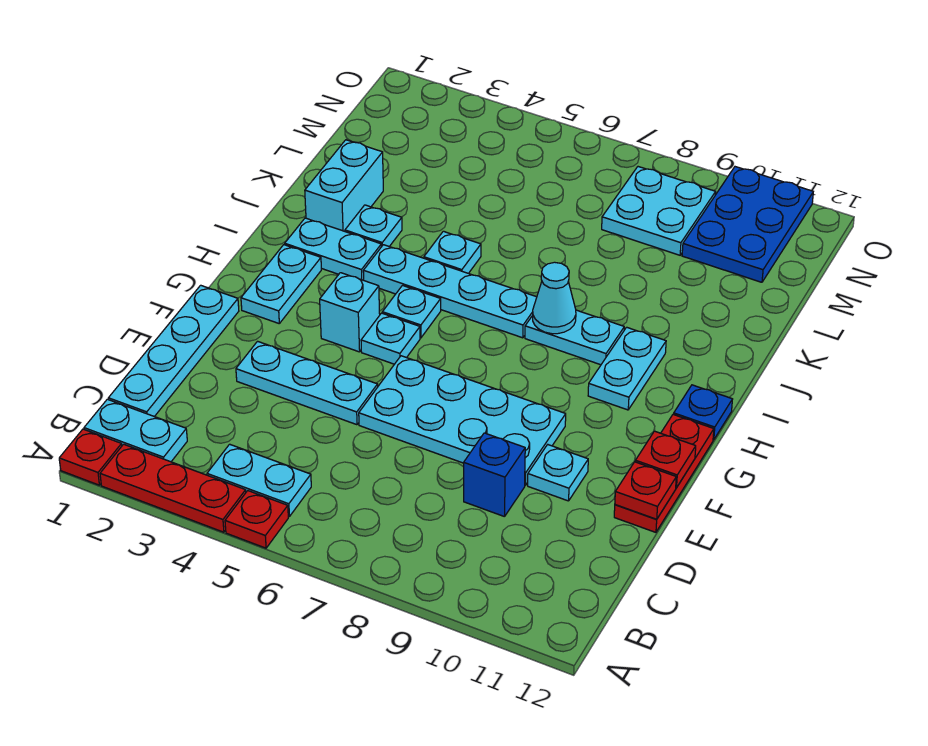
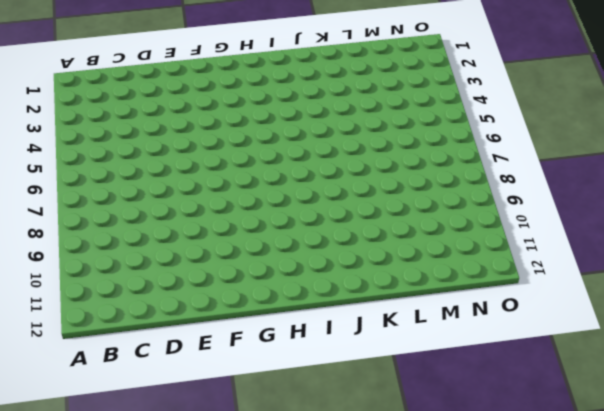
none -> red plate A1 level 1
none -> red plate A2:A4 level 1
none -> red plate A5 level 1

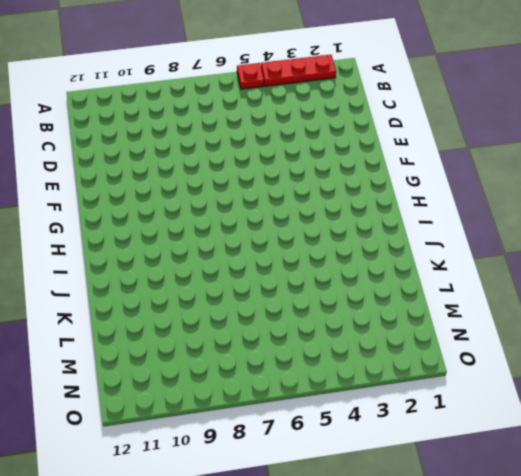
none -> red plate A1 level 1
none -> cyan plate B1:B2 level 1
none -> cyan plate B4:B5 level 1

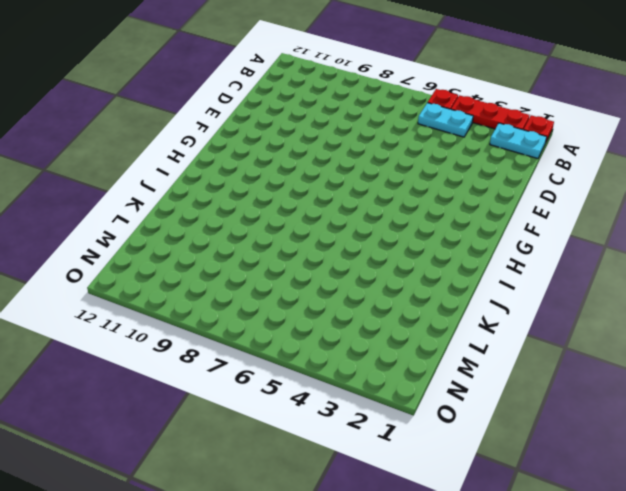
none -> cyan plate C1:F1 level 1
none -> blue brick D9 level 1
none -> cyan plate E3:E5 level 1

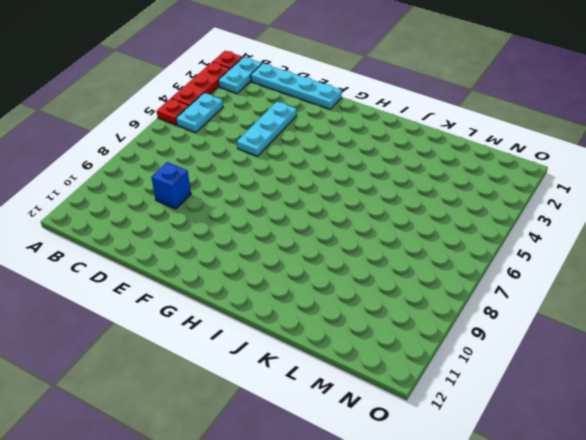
none -> cyan plate E6:F9 level 1
none -> cyan plate E10 level 1
none -> red plate E12:G12 level 1

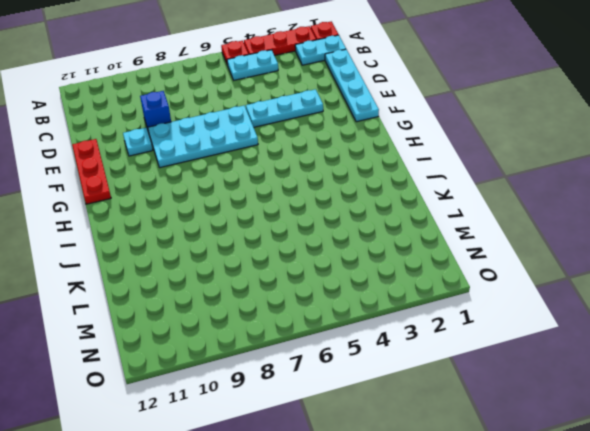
none -> cyan plate G2:H2 level 1
none -> cyan brick G4 level 1
none -> cyan plate G5 level 1

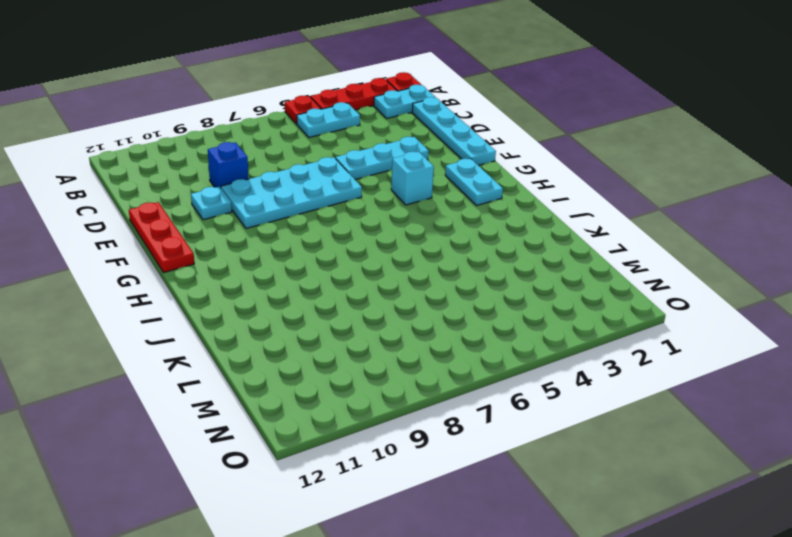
none -> cyan plate G5 level 1
none -> cyan plate H5 level 1
none -> cyan plate H10:I10 level 1

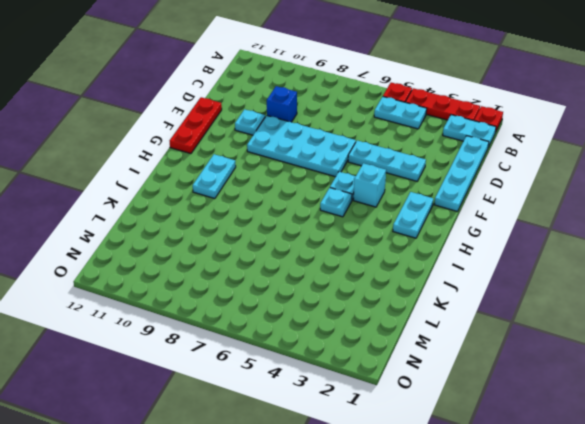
none -> blue plate H12 level 1
none -> cyan plate I2:I3 level 1
none -> cyan plate I4:I7 level 1

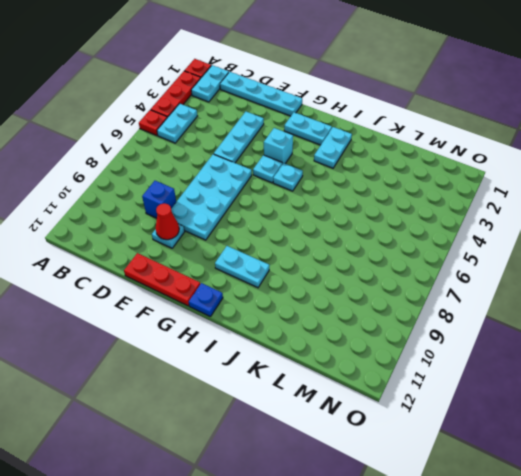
red cone E10 level 2 -> none
none -> cyan plate I4:I7 level 1
none -> cyan plate I8:I9 level 1
none -> cyan brick J2:K2 level 1

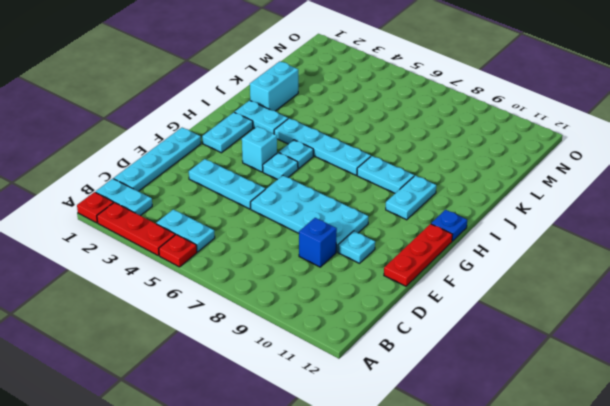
none -> cyan plate J3 level 1
none -> cyan plate J5 level 1
none -> cyan plate M8:N9 level 1

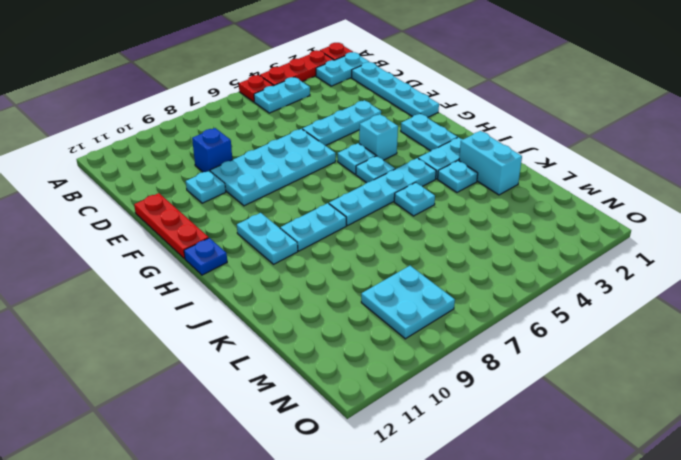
none -> blue plate M10:O11 level 1
none -> red plate E12 level 2
none -> red plate F12 level 2

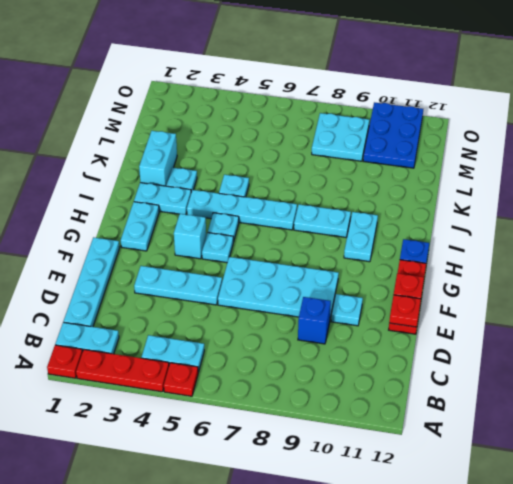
none -> cyan cone I8 level 2

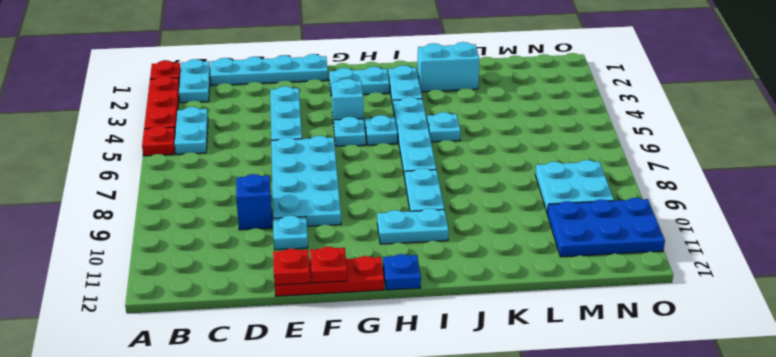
none -> cyan plate J3 level 1
none -> cyan cone I8 level 2

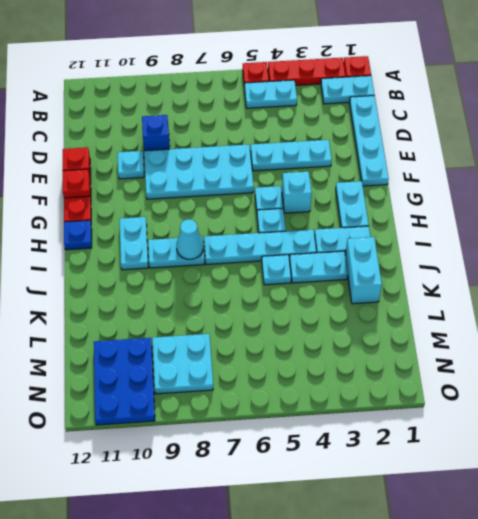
cyan plate J3:J4 level 1 -> cyan plate J3 level 1

